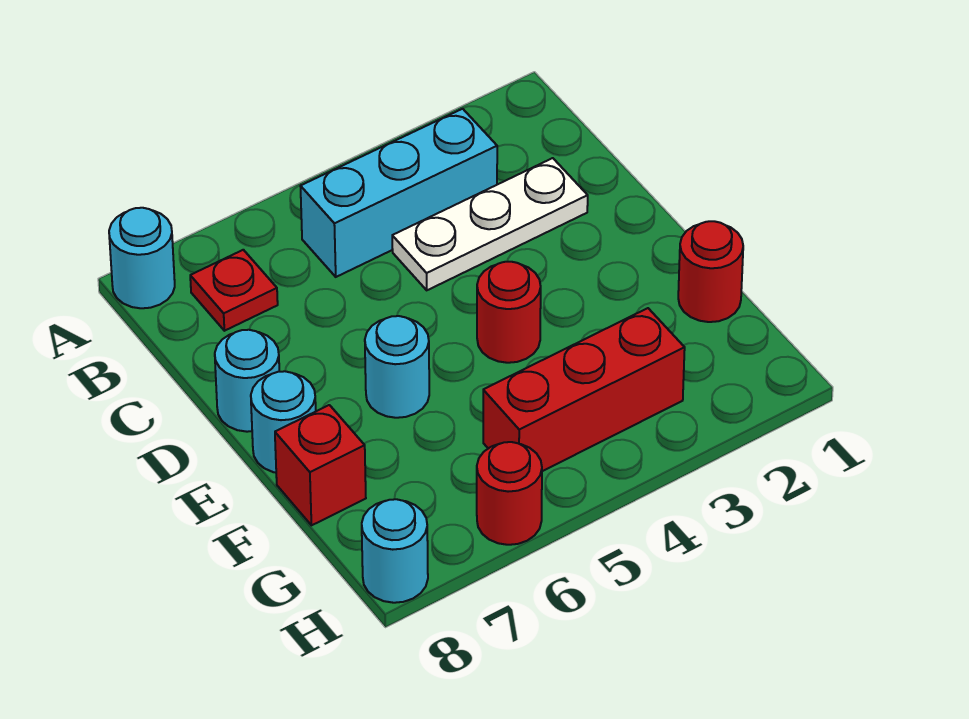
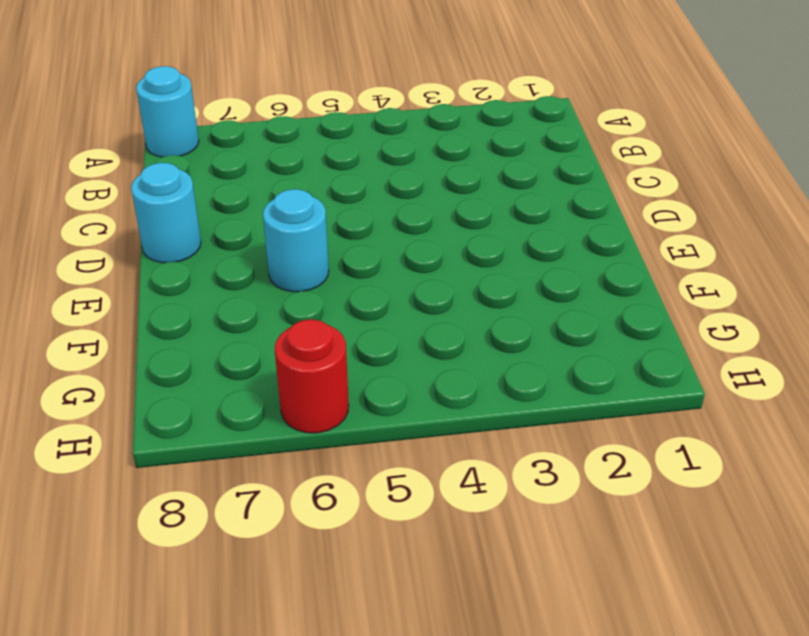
none -> cyan brick B3:B5 level 1
none -> red plate B7 level 1
none -> white plate C2:C4 level 1

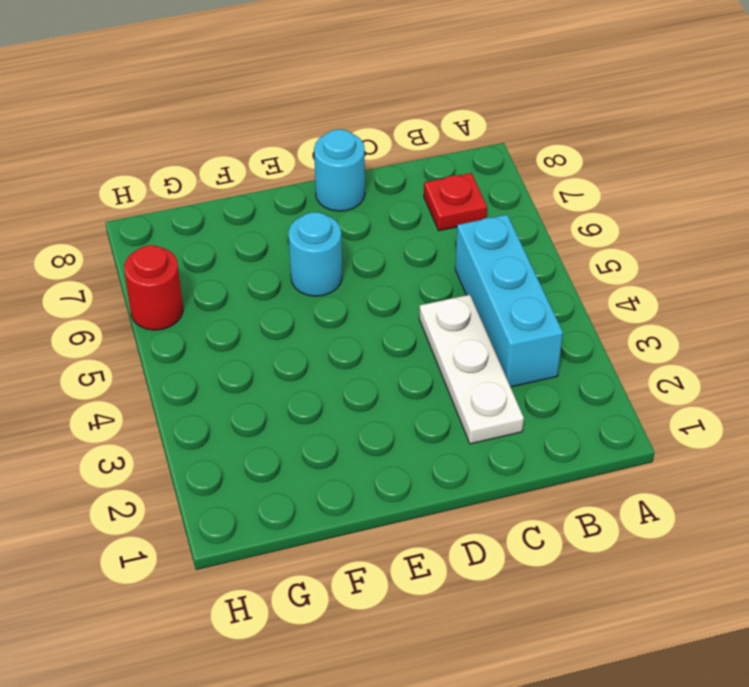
none -> cyan round brick A8 level 1
none -> red round brick E4 level 1
none -> cyan round brick E8 level 1

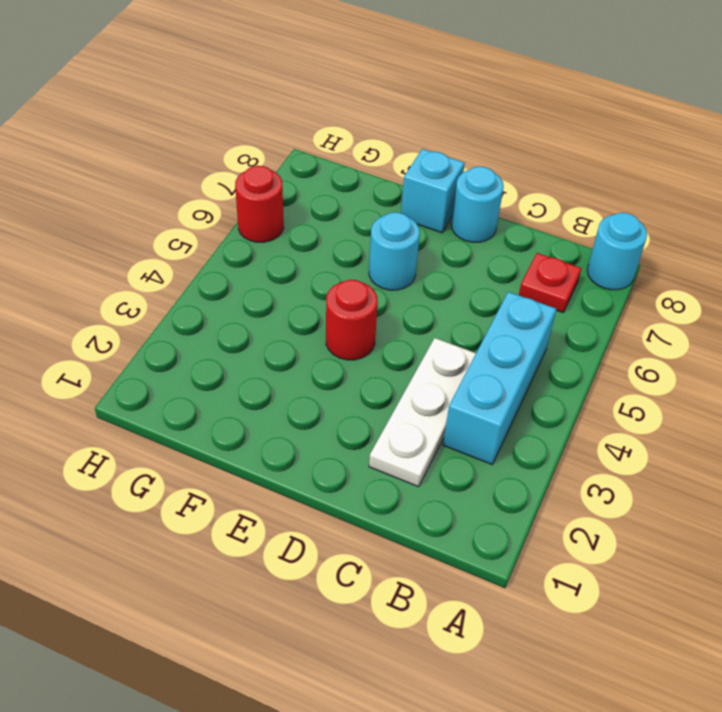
cyan brick E8 level 1 -> cyan round brick E8 level 1
none -> red round brick F1 level 1
none -> red brick F8 level 1
none -> red brick G3:G5 level 1

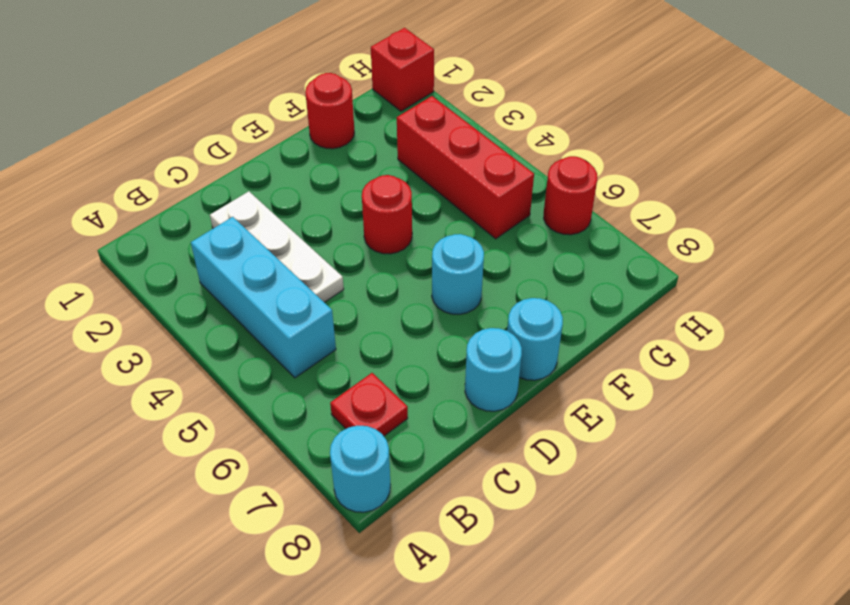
red brick H1 level 1 -> red brick F8 level 1
none -> cyan round brick H8 level 1

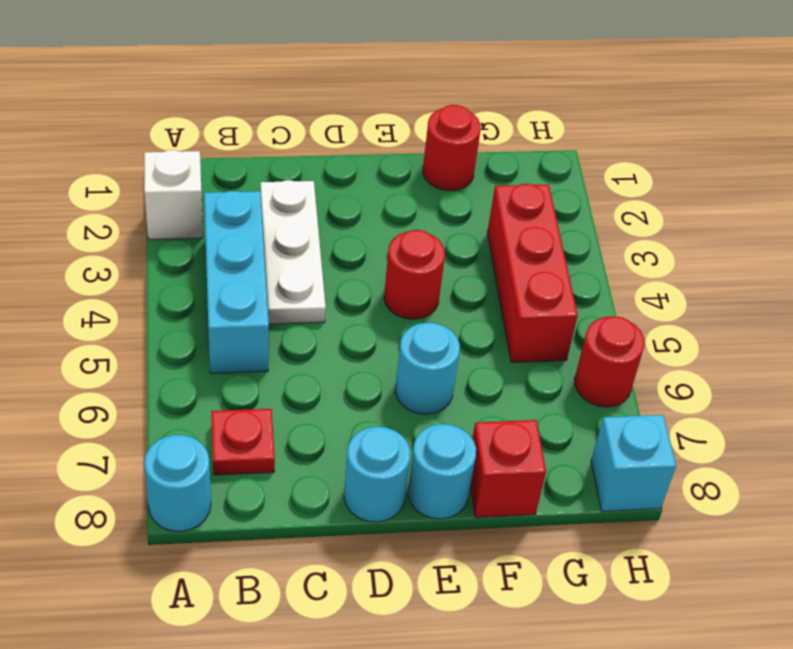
white brick A2 level 1 -> none
cyan brick H8 level 1 -> cyan round brick H8 level 1

